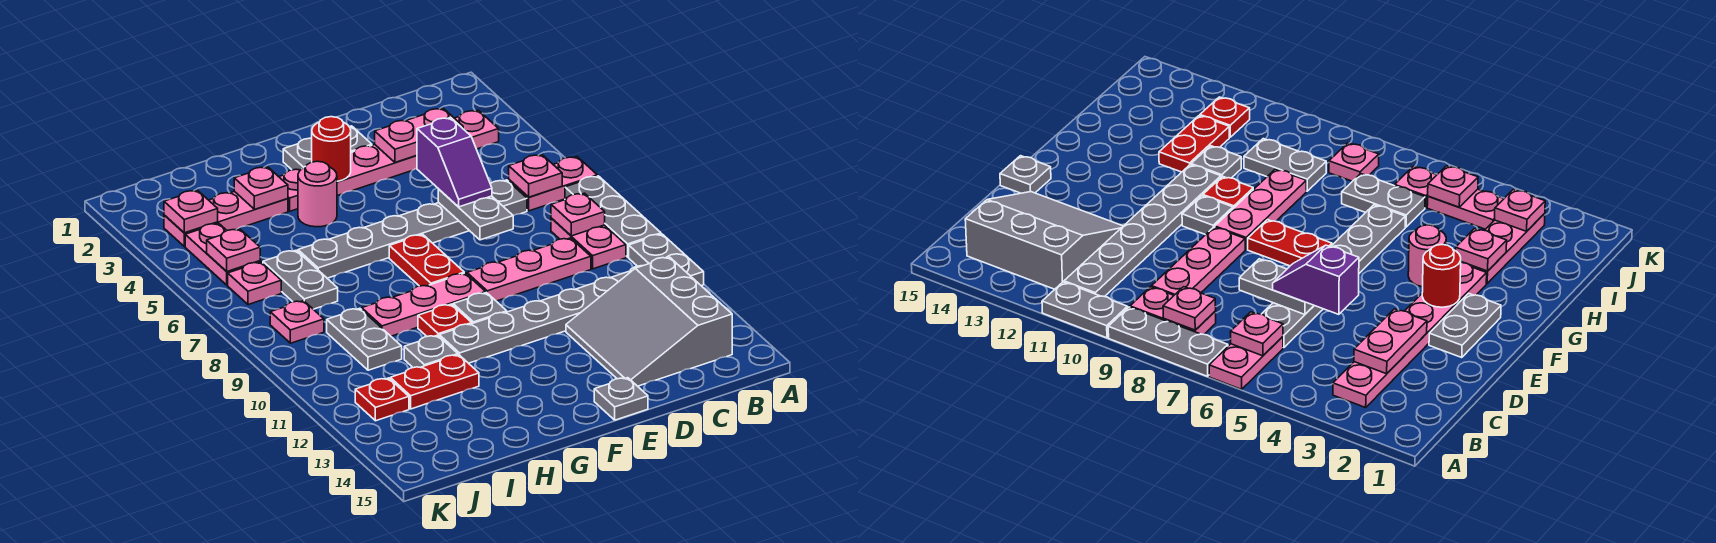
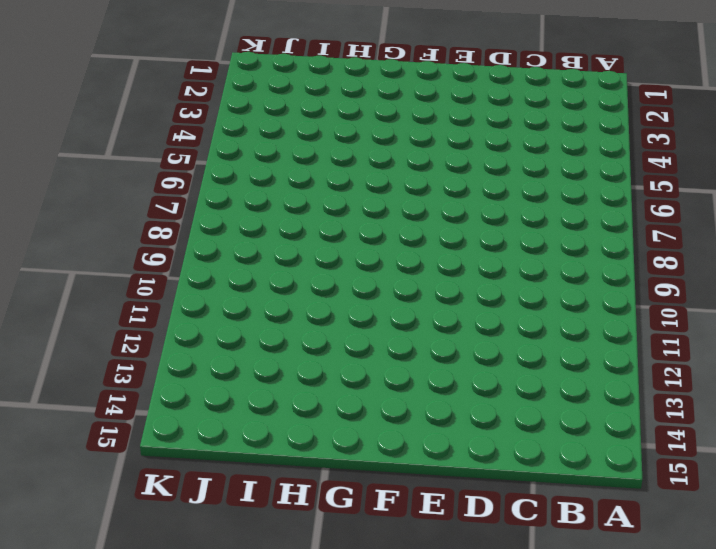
none -> pink plate A6:B6 level 1
none -> grey plate A7:A9 level 1
none -> grey plate A10:A11 level 1
none -> pink plate B3:G3 level 1

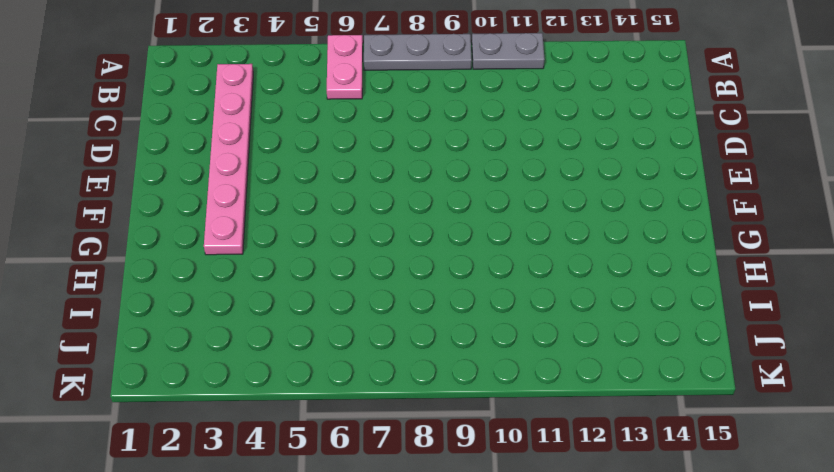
none -> pink plate B8:B9 level 1
none -> grey plate B11:G11 level 1
none -> grey slope B12:D14 level 1 top B
none -> grey plate C6:H6 level 1

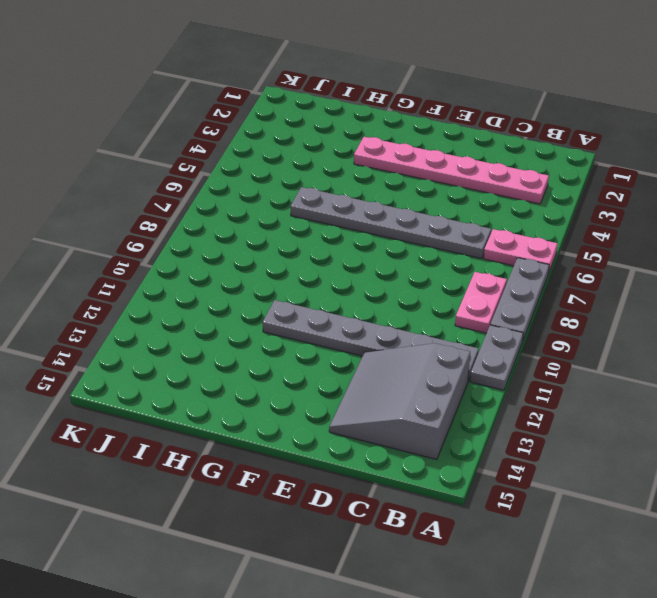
none -> pink plate C9:E9 level 1
none -> grey plate E2:F2 level 1
none -> grey plate E15 level 1
none -> red plate F7:F8 level 1

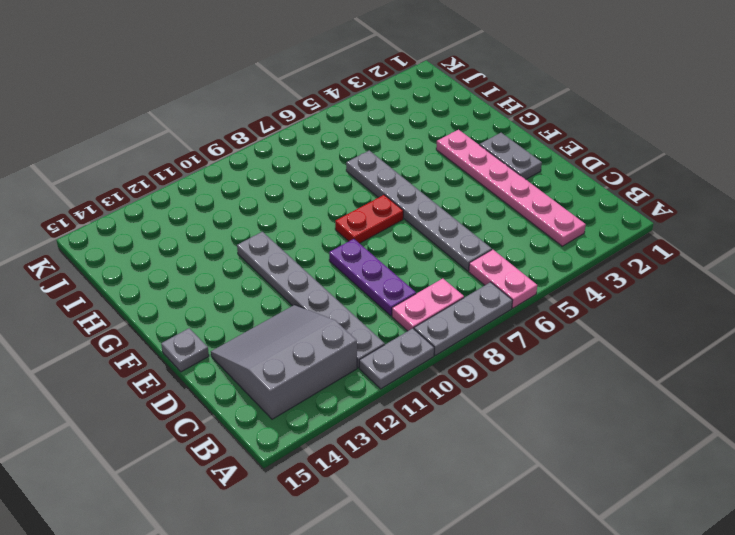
purple plate C9:E9 level 1 -> pink plate C9:E9 level 1
none -> pink plate F9:H9 level 1
none -> grey plate F10 level 1
none -> pink round brick G4 level 1
none -> red plate G10 level 1

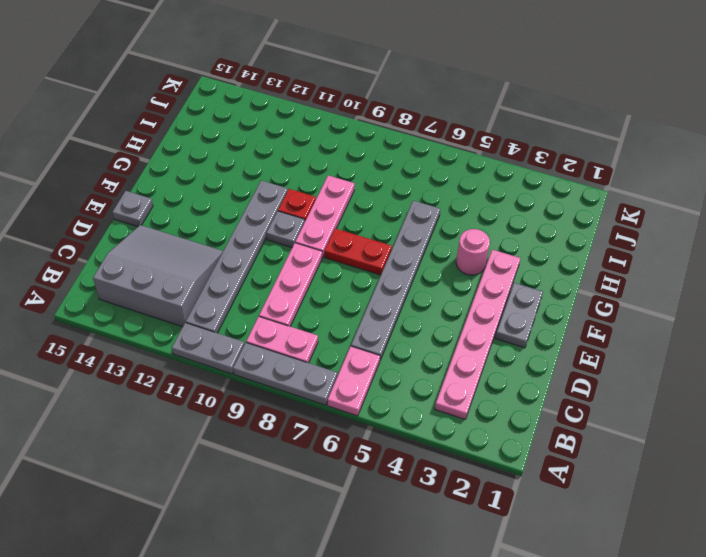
none -> pink plate H3:J3 level 1
none -> grey plate H11 level 1
none -> red plate H12:I12 level 1
none -> grey plate I6:I7 level 1

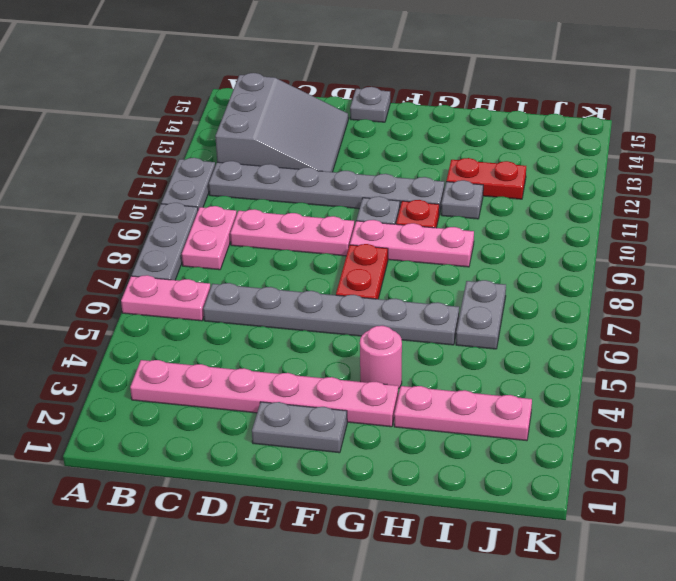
none -> grey plate I9:I10 level 1
none -> pink plate J4:J5 level 1
none -> pink plate J6 level 1
none -> pink plate J8 level 1

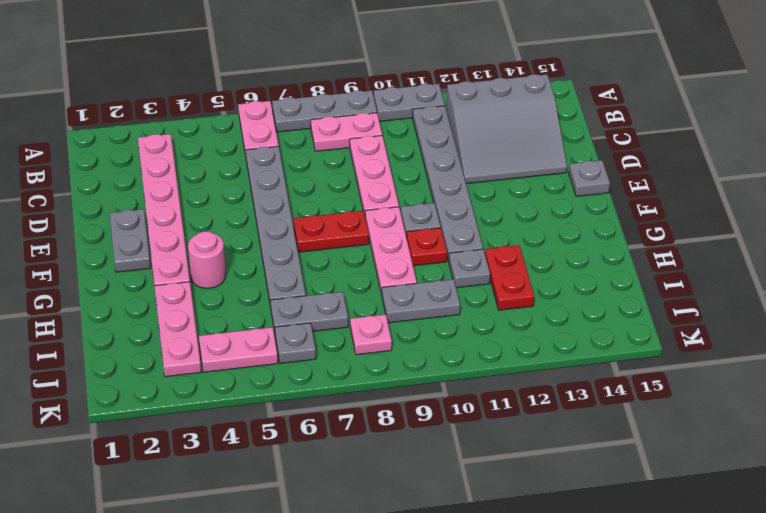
grey plate J6 level 1 -> pink plate J6 level 1
none -> red plate J12 level 1
none -> pink plate B6 level 2
none -> pink plate B8 level 2
none -> pink plate C3:D3 level 2

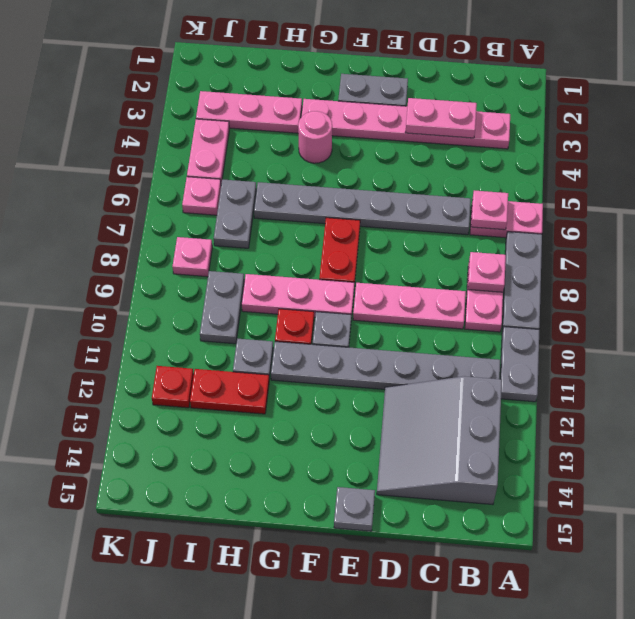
none -> grey plate D6:D7 level 2
none -> red round brick F3 level 2
none -> pink plate H3 level 2
none -> pink plate J3 level 2

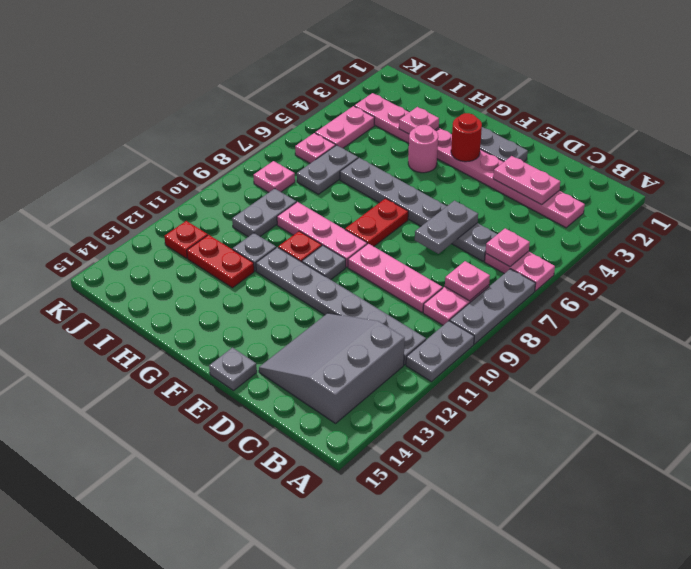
none -> pink plate J3 level 2
none -> pink plate J5 level 2
none -> purple slope D5:D6 level 3 top 5

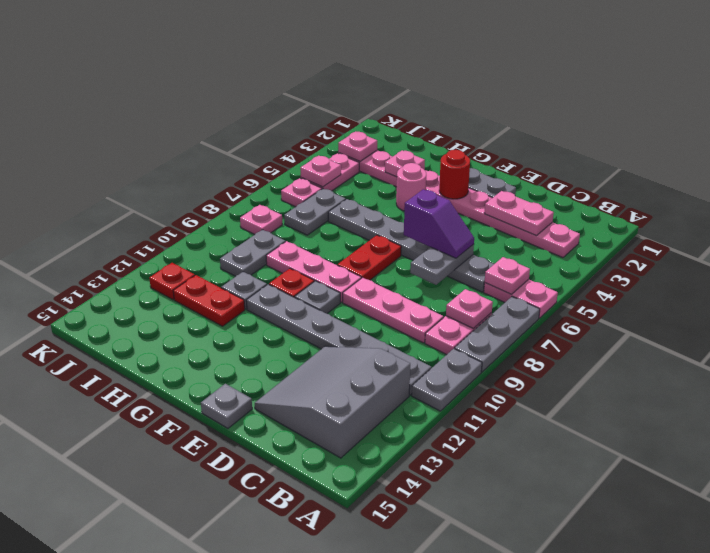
purple slope D6:E6 level 3 top E -> purple slope D5:D6 level 3 top 5

